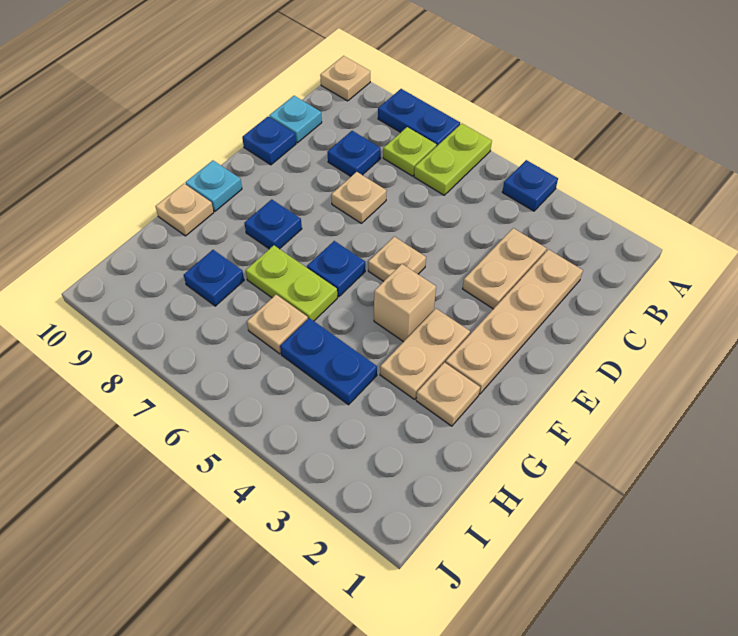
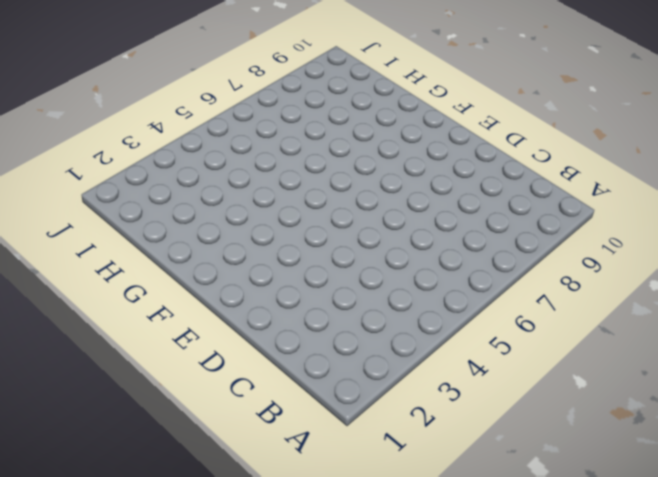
none -> blue plate A4 level 1
none -> lime plate A6:B6 level 1
none -> blue plate A7:A8 level 1

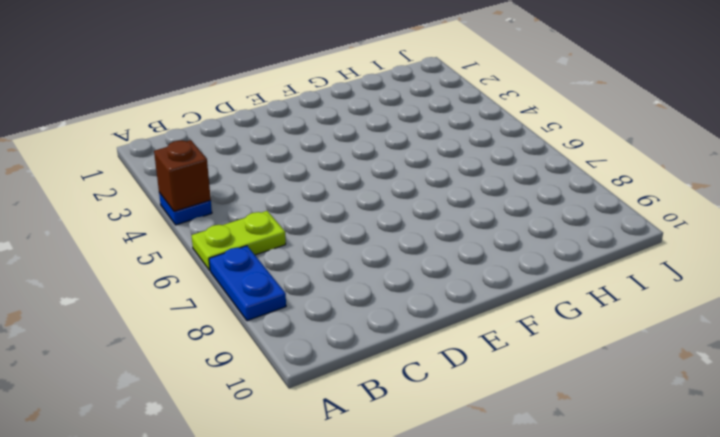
brown brick A4 level 2 -> none
none -> tan plate A10 level 1
none -> lime plate B7 level 1
none -> tan plate C2:F2 level 1

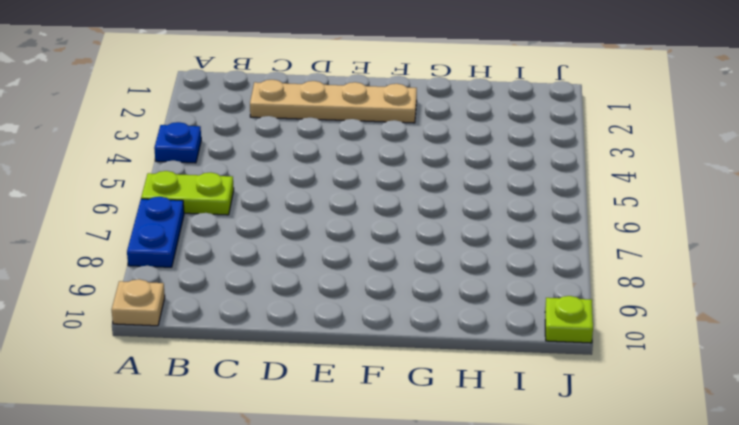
lime plate J10 level 1 -> lime plate B7 level 1
none -> tan plate C3:D3 level 1
none -> blue plate C8 level 1
none -> cyan plate C10 level 1

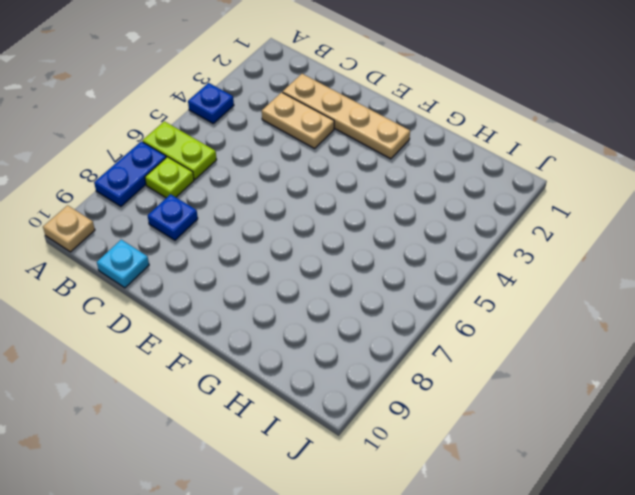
none -> tan plate D7 level 1
none -> blue plate D10 level 1
none -> tan plate E5 level 1

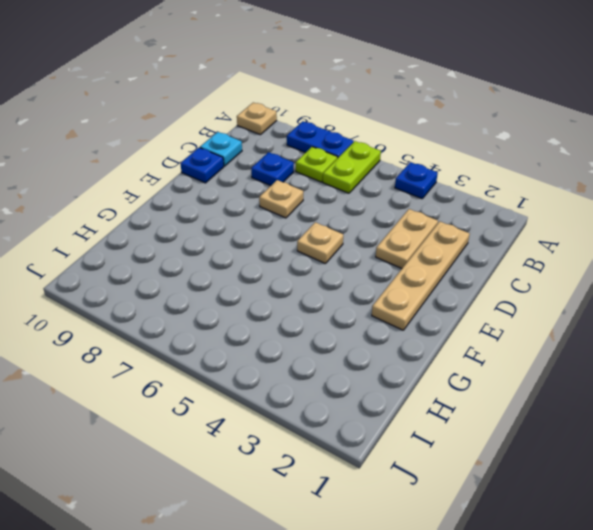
none -> tan plate F3:G3 level 1
none -> tan brick F4 level 1
none -> blue plate F6 level 1

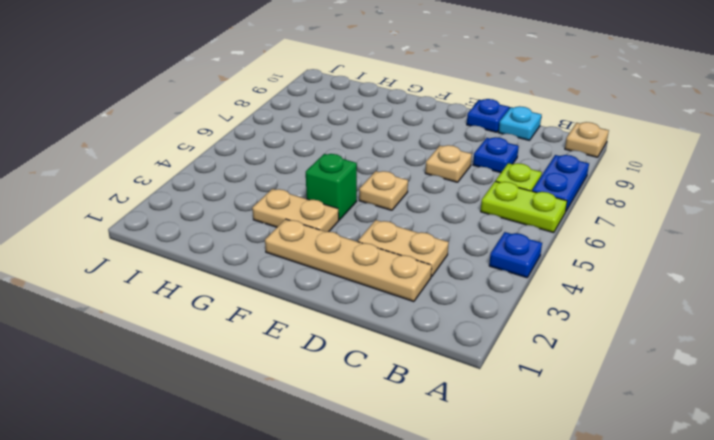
green brick F4 level 1 -> tan brick F4 level 1
none -> blue plate F6 level 1
none -> blue plate F8 level 1
none -> cyan plate F10 level 1

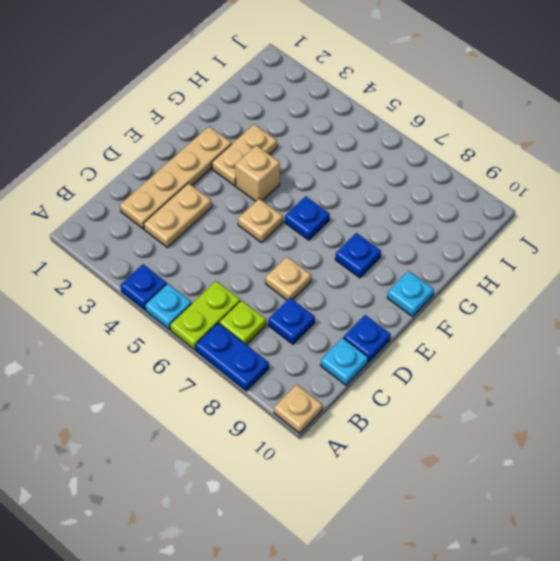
cyan plate A5 level 1 -> none
none -> tan plate G2 level 1
none -> lime plate G6:G7 level 1
none -> tan plate G10 level 1

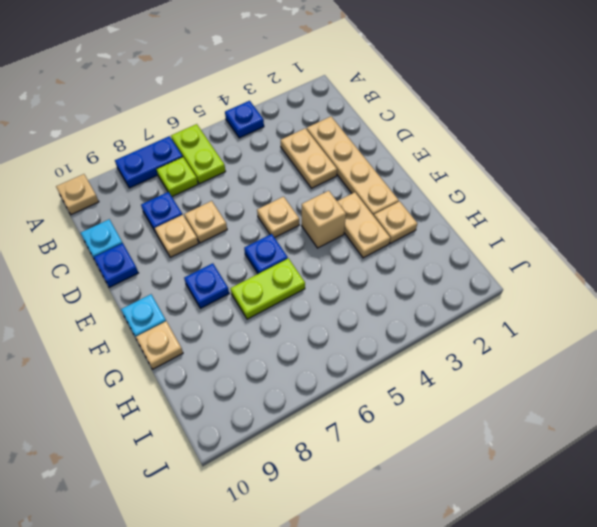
tan plate D8 level 1 -> tan plate H6 level 1
none -> blue plate H4:H5 level 1
none -> blue plate H8 level 1

